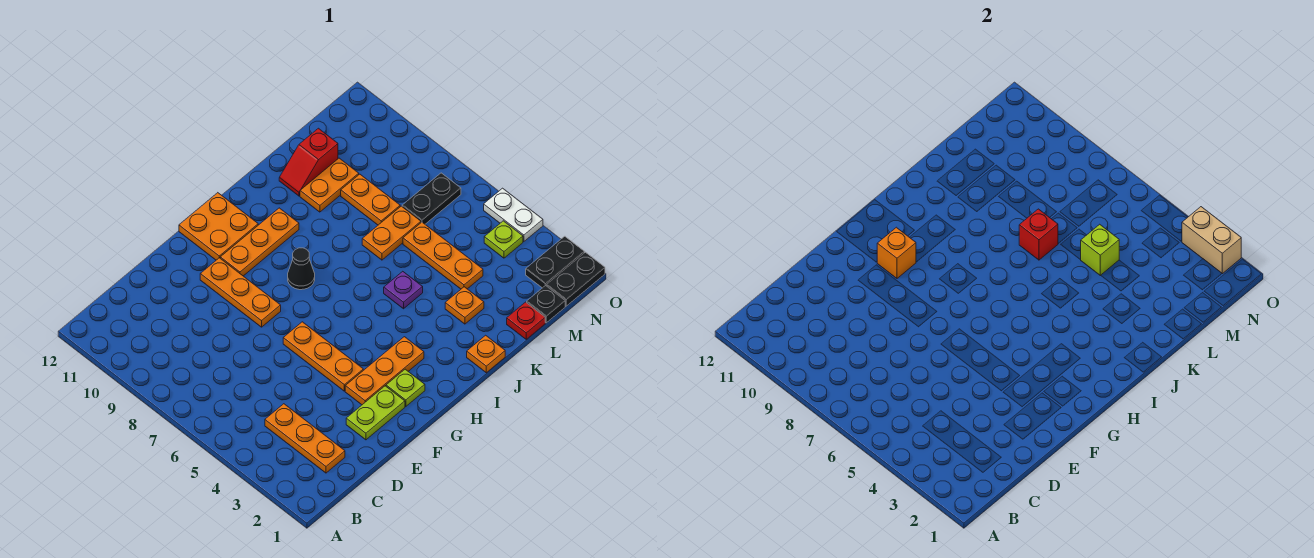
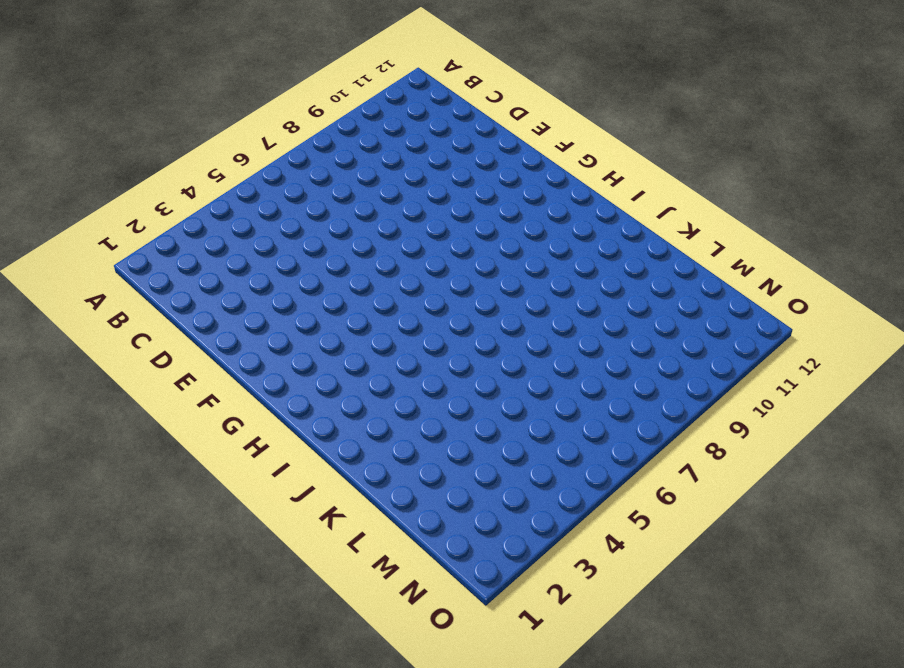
none -> orange plate C2:C4 level 1
none -> lime plate E2:F2 level 1
none -> orange plate F3:H3 level 1

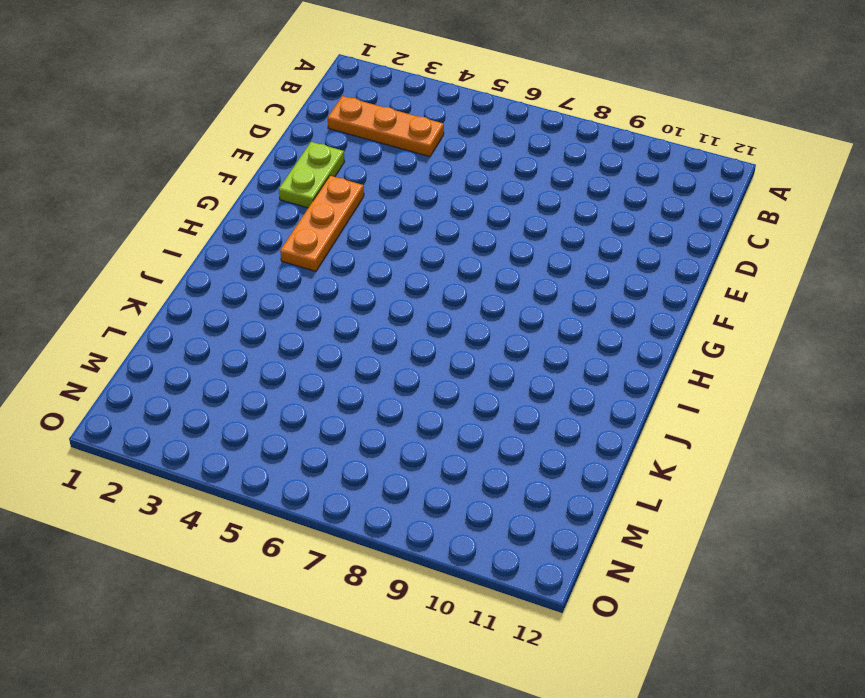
none -> orange plate F4:F6 level 1
none -> orange plate F8:F10 level 1
none -> lime plate G2 level 1

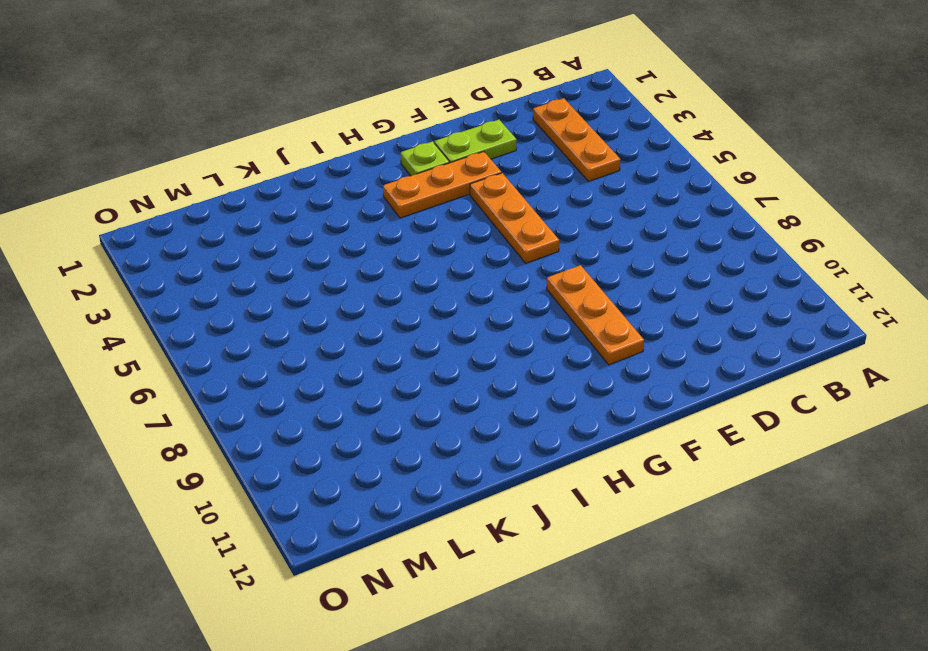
none -> orange plate G10:I10 level 1
none -> orange plate G11:H12 level 1
none -> black cone H8 level 1

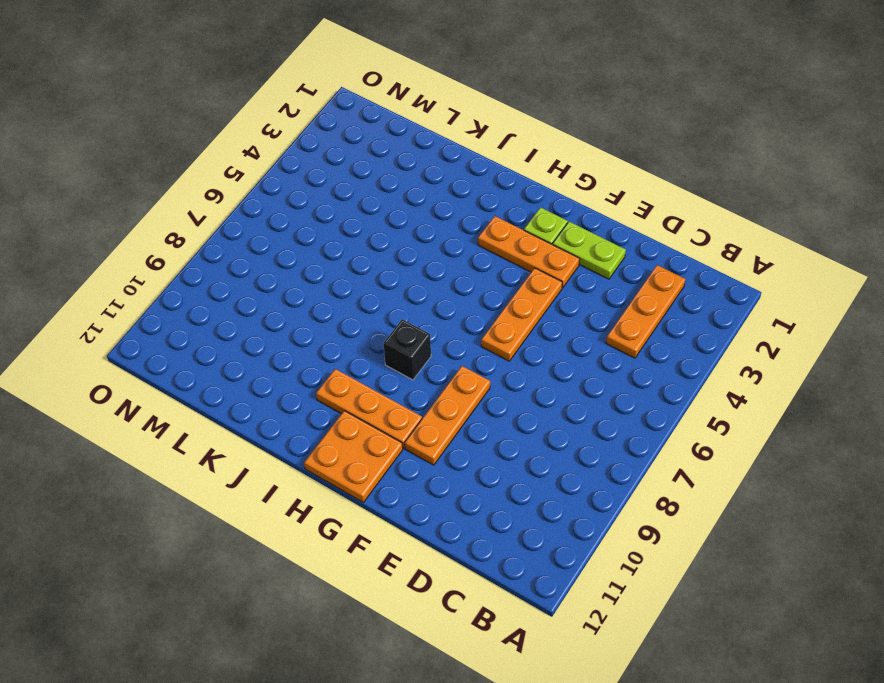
black brick H8 level 1 -> black cone H8 level 1
none -> orange plate J1 level 1
none -> purple plate J5 level 1
none -> orange plate K3 level 1

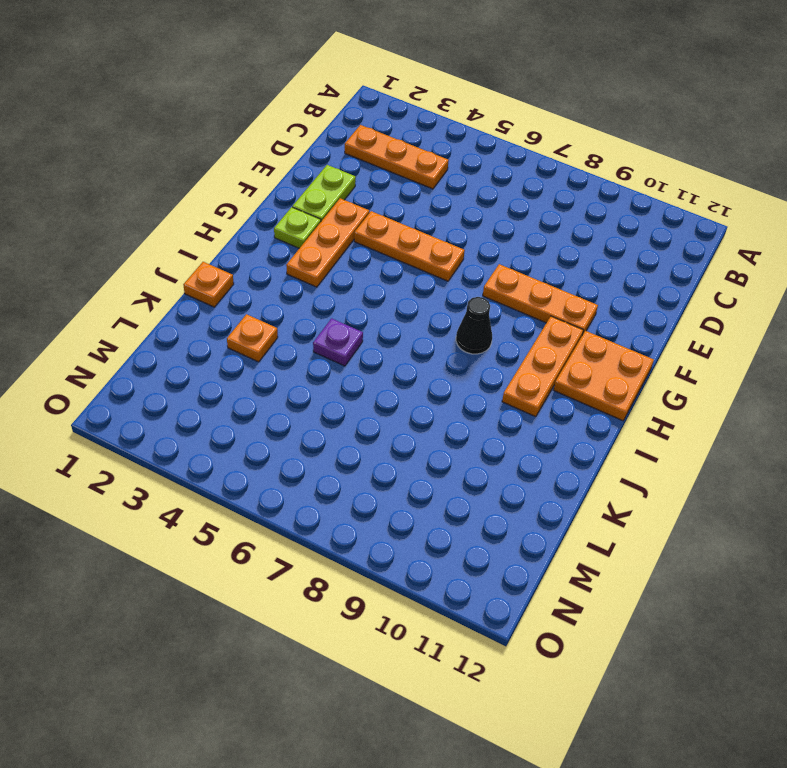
none -> orange plate K7:L7 level 1
none -> orange plate K10:L10 level 1
none -> red slope K11:L11 level 1 top L

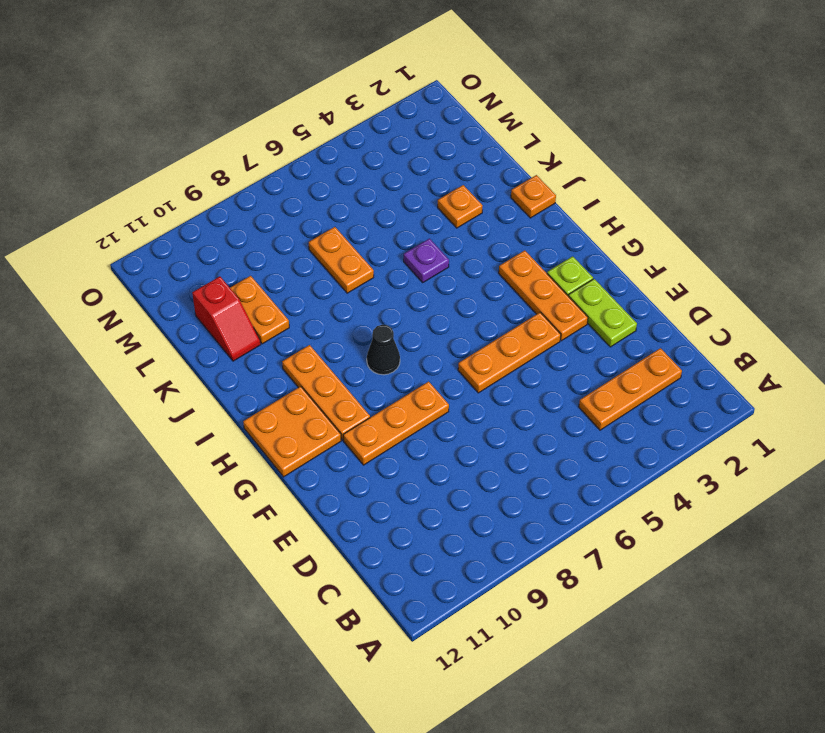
none -> red plate L1 level 1
none -> orange plate L4:L6 level 1
none -> orange plate L8:L9 level 1

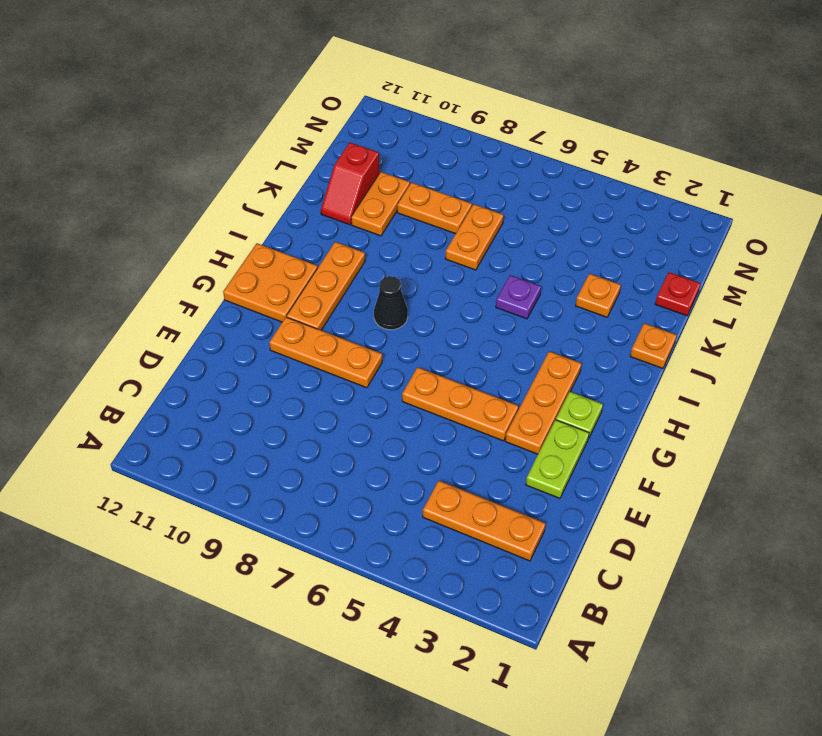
none -> orange plate L4:L6 level 1
none -> black plate M1 level 1
none -> black plate M7:N7 level 1

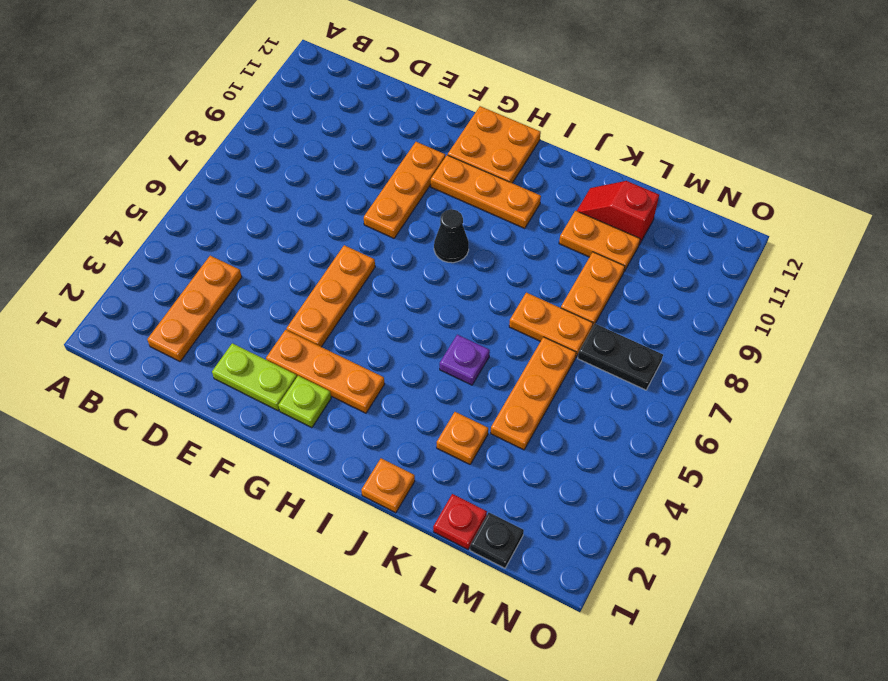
none -> black plate N1:O1 level 1
none -> black plate N2:O2 level 1
none -> lime plate N4 level 1

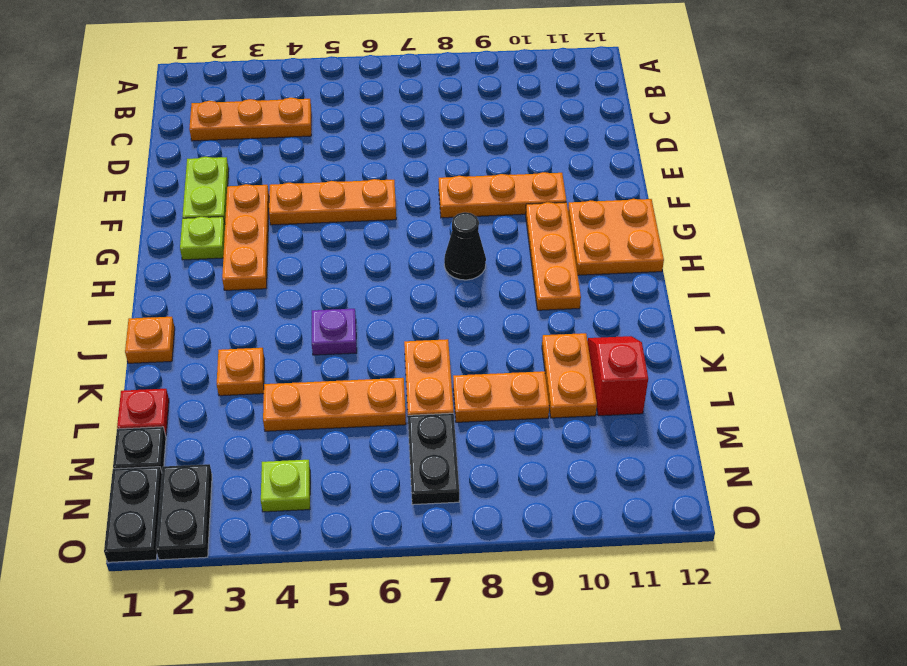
none -> white plate O4:O5 level 1
none -> orange brick G10 level 2
none -> red brick K7 level 2

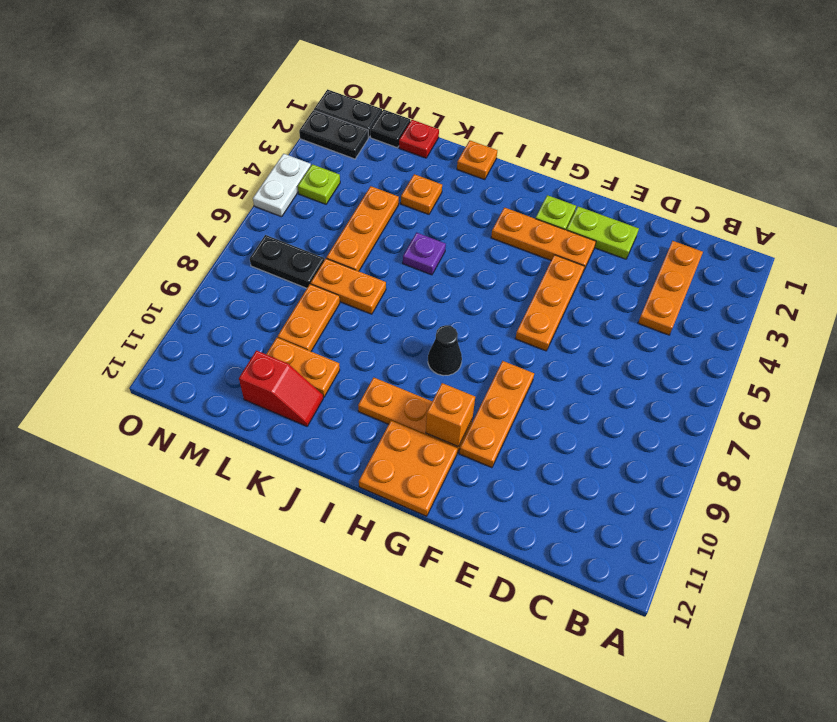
none -> red brick K7 level 2
none -> lime brick L5 level 2
none -> tan brick O2:O3 level 2

